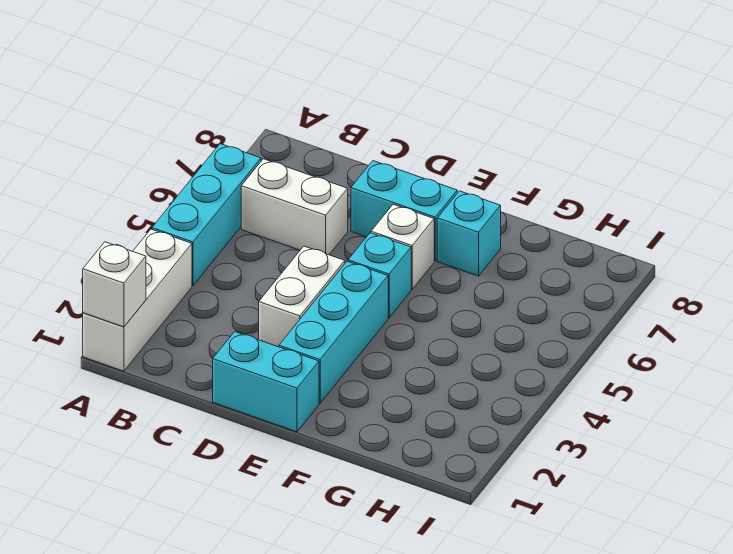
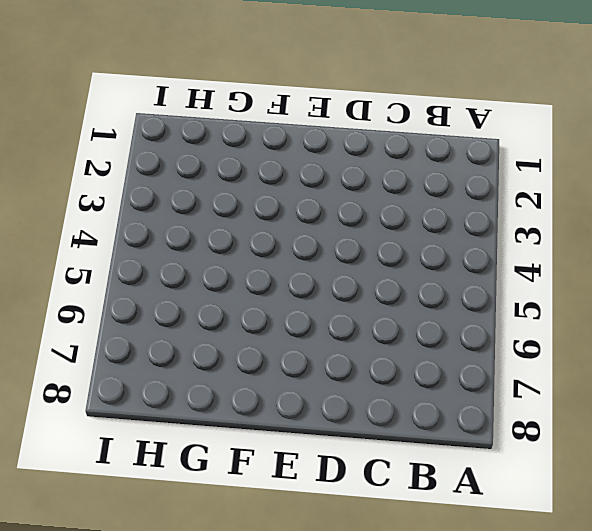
none -> white brick A1:A3 level 1
none -> cyan brick A4:A6 level 1

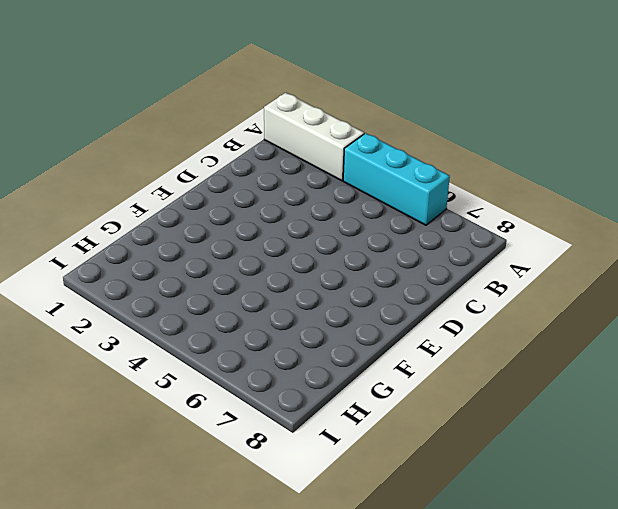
none -> white brick B6:C6 level 1
none -> cyan brick D1:E1 level 1

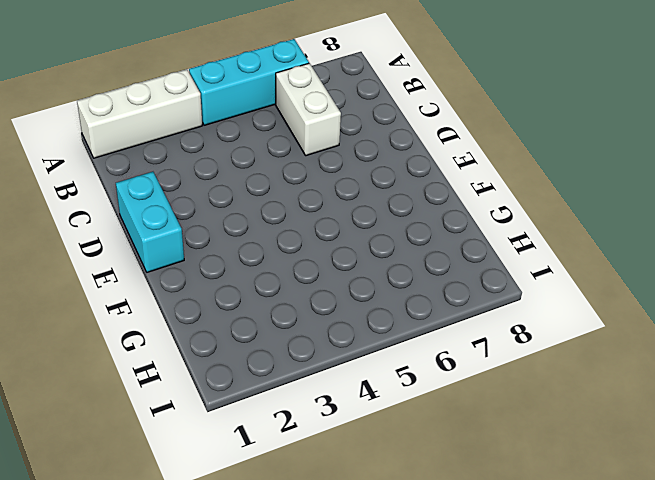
none -> white brick D3:D4 level 1
none -> cyan brick D7:E7 level 1

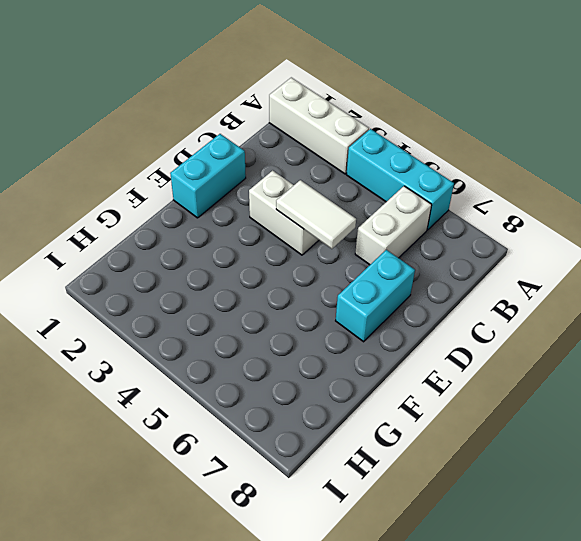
white tile D4:D5 level 2 -> none
none -> cyan brick E2:E4 level 1
none -> cyan brick E5 level 1

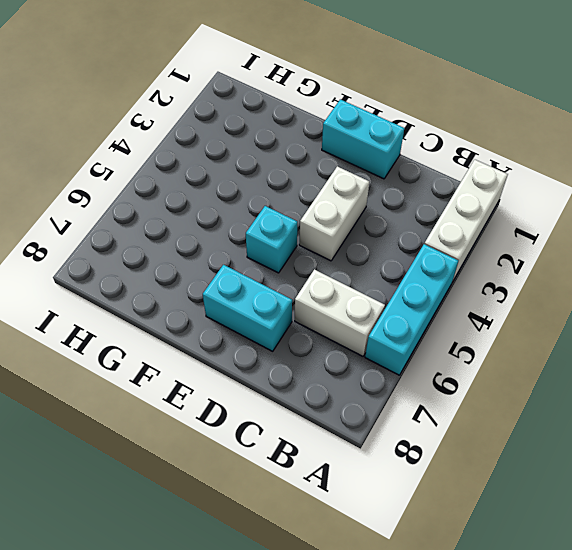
none -> cyan brick E2:E4 level 1
none -> white brick E6 level 1

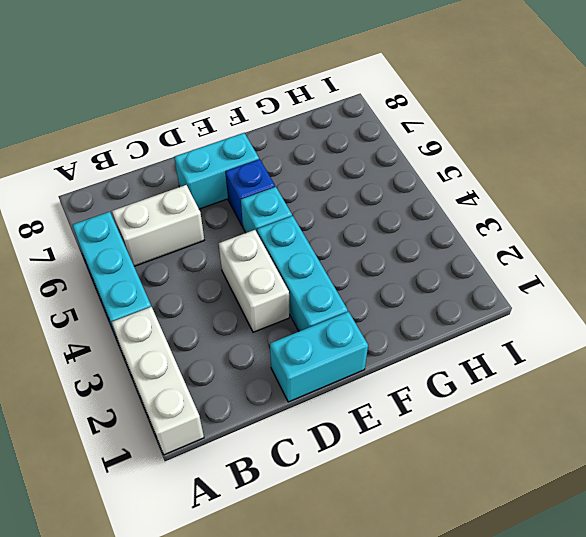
blue brick E6 level 1 -> white brick E6 level 1
none -> cyan brick F7 level 1
none -> white brick A1 level 2

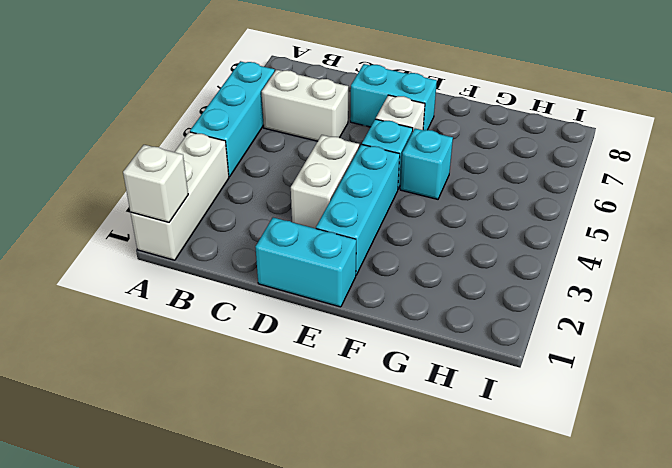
cyan brick F5 level 1 -> cyan brick F7 level 1

